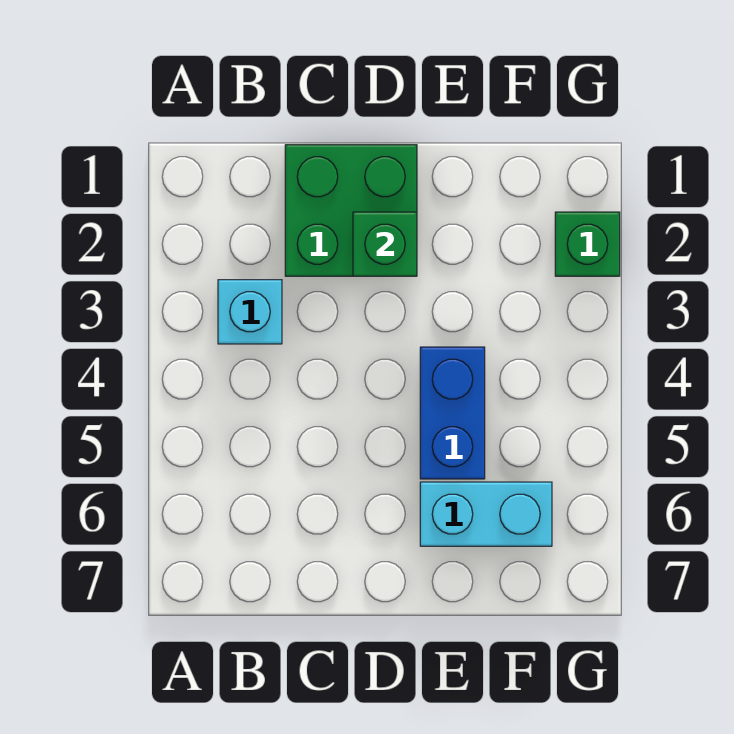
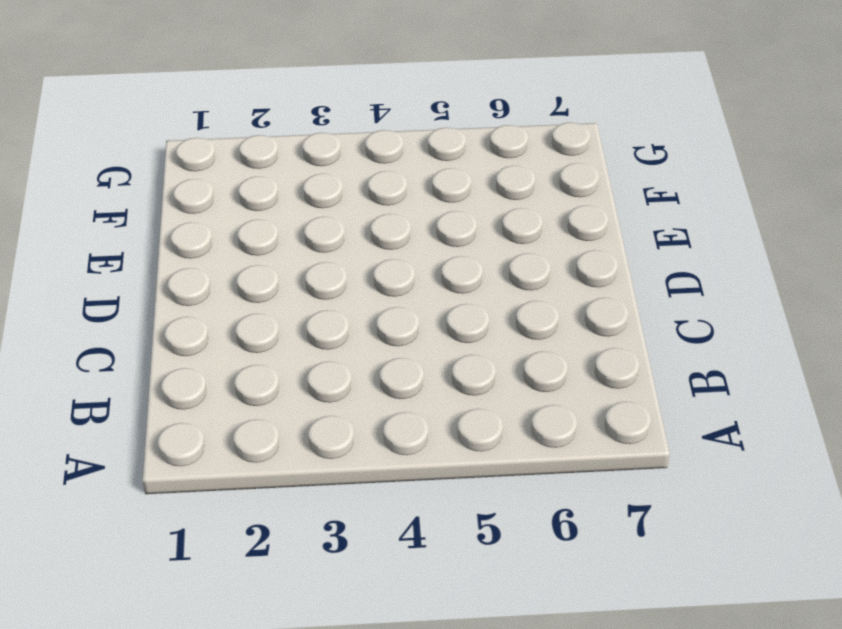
none -> cyan brick B3 level 1
none -> green brick C1:D2 level 1

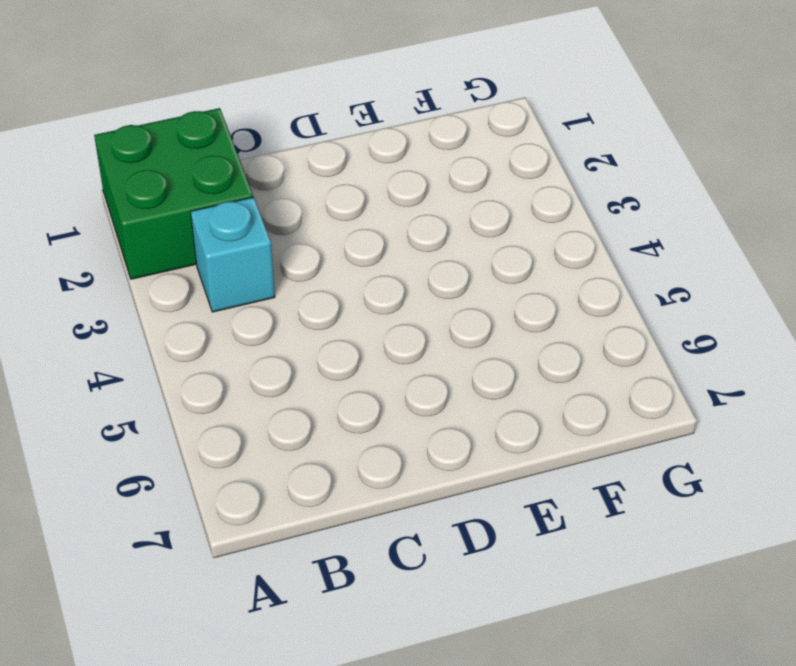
green brick A1:B2 level 1 -> green brick C1:D2 level 1
none -> blue brick E4:E5 level 1
none -> cyan brick E6:F6 level 1

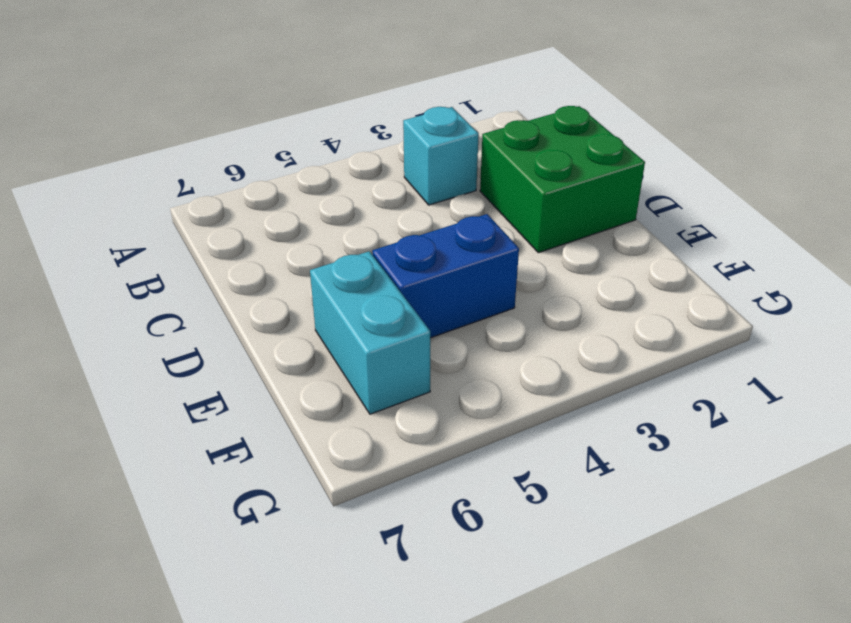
none -> green brick G2 level 1
none -> green brick D2 level 2

